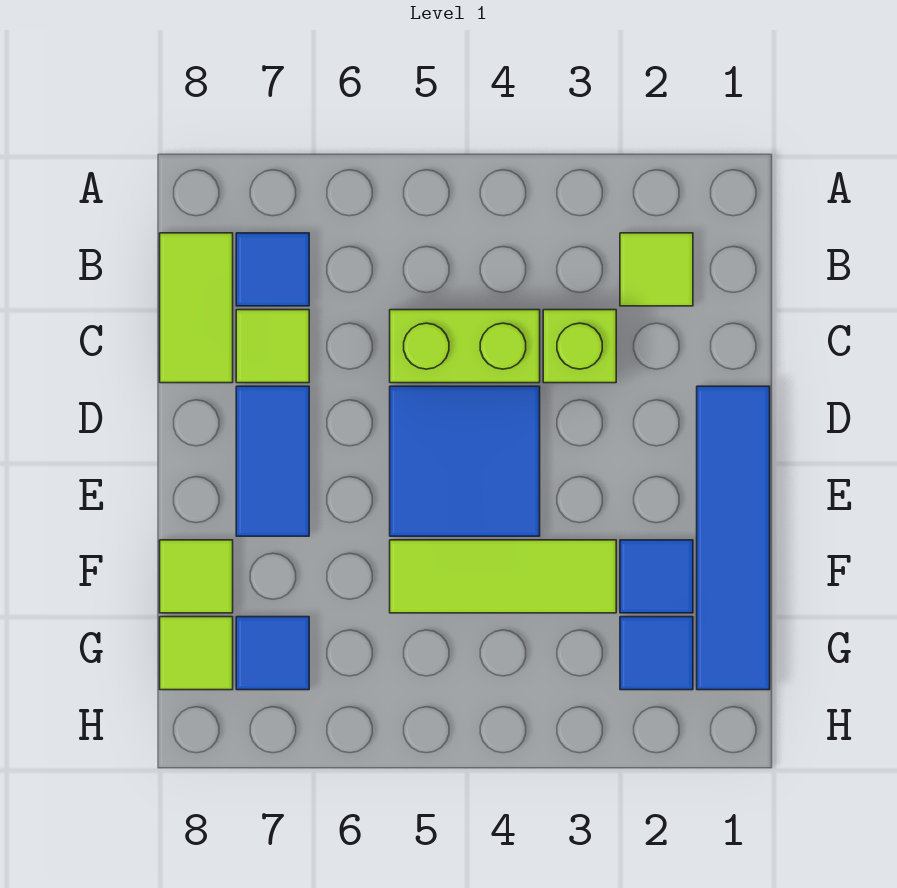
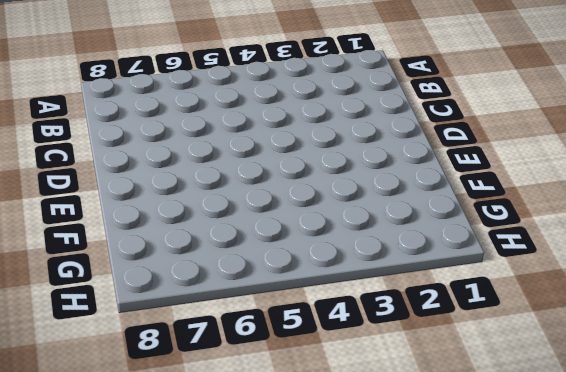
none -> lime tile B2 level 1
none -> blue tile B7 level 1
none -> lime tile B8:C8 level 1

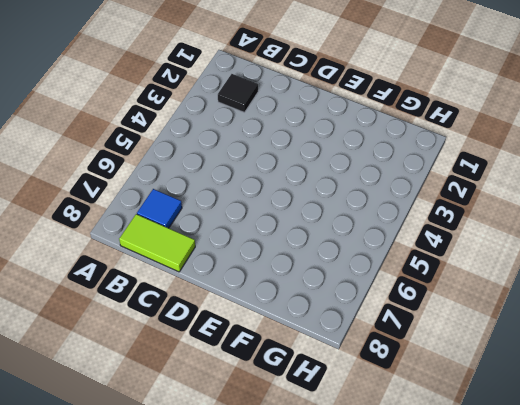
black tile B2 level 1 -> lime tile B2 level 1
none -> lime brick C3 level 1
none -> lime brick C4:C5 level 1
none -> lime tile C7 level 1

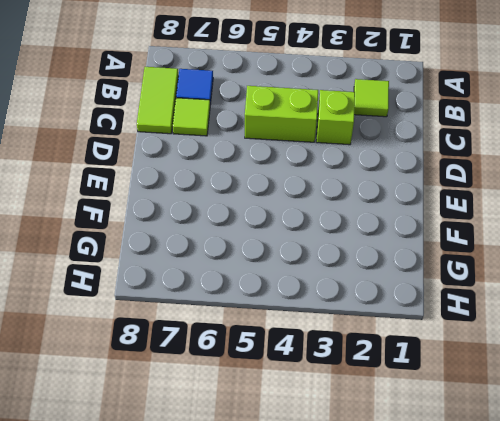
none -> blue tile D1:G1 level 1
none -> blue tile D4:E5 level 1
none -> blue tile D7:E7 level 1

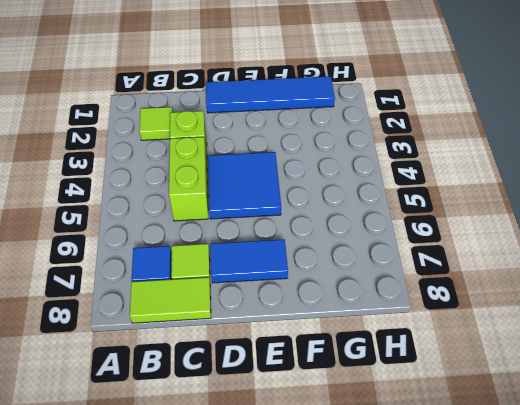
none -> blue tile F2 level 1
none -> lime tile F3:F5 level 1
none -> lime tile F8 level 1

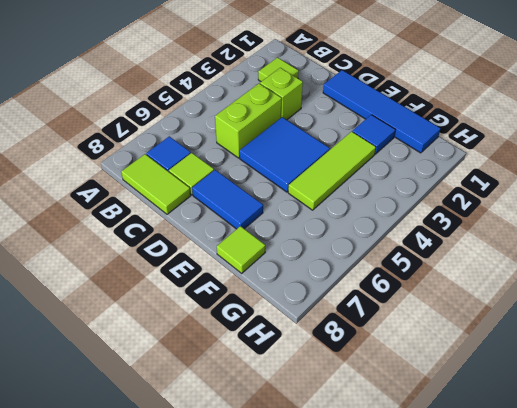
none -> blue tile G2 level 1
none -> blue tile G7 level 1
none -> lime tile G8 level 1

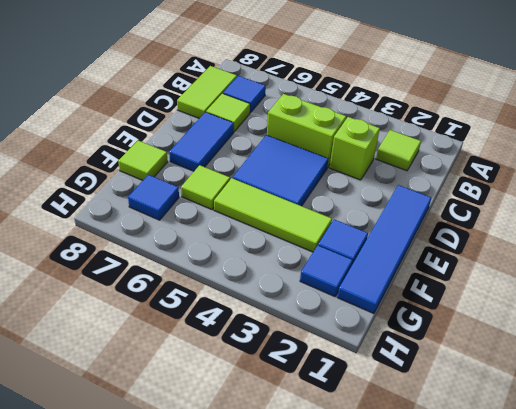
lime tile F6 level 1 -> lime tile G8 level 1

